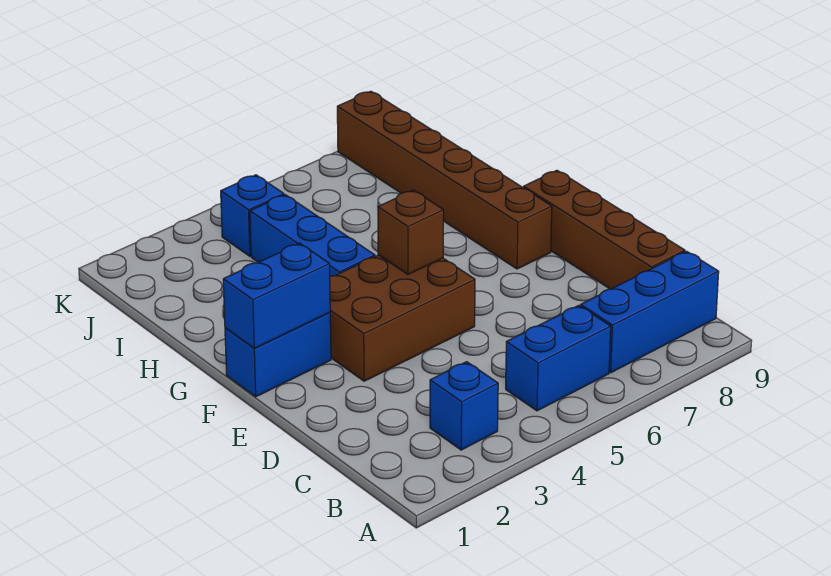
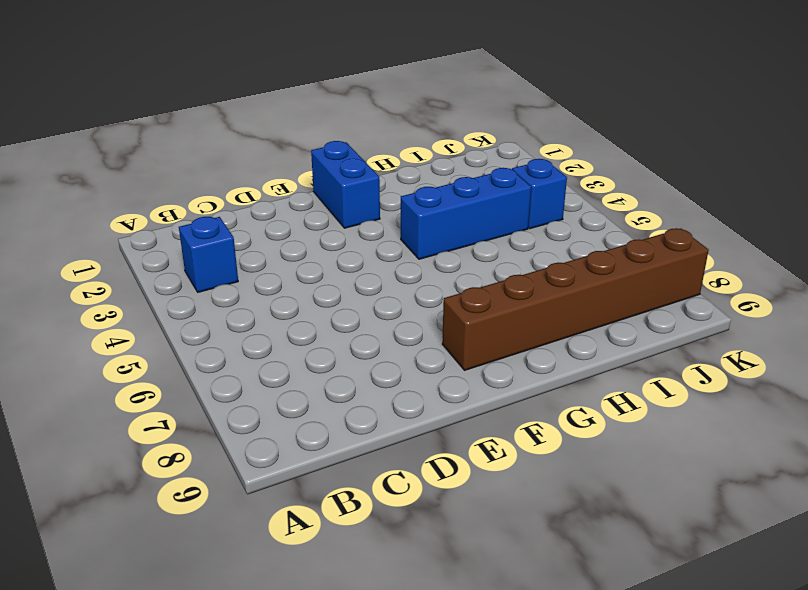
none -> blue brick B5:B6 level 1
none -> blue brick B7:B9 level 1

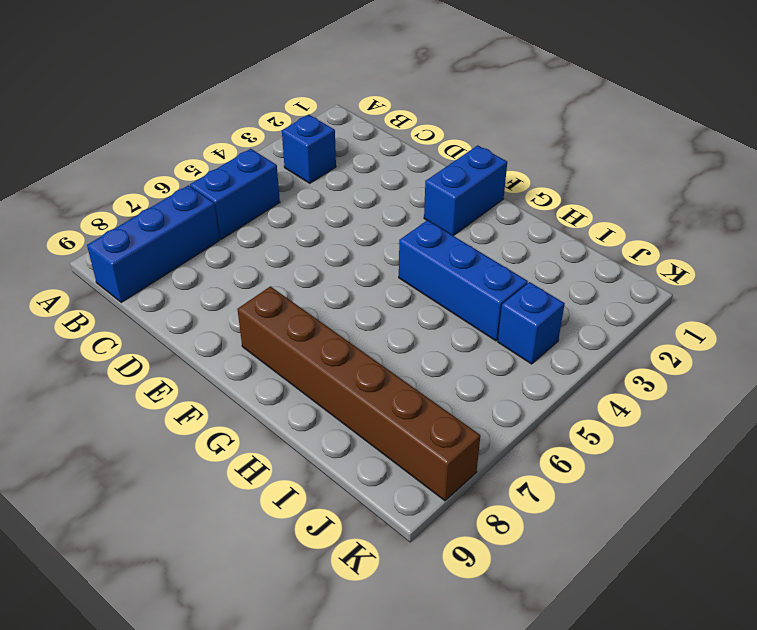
none -> brown brick C9:F9 level 1
none -> brown brick E3:F5 level 1

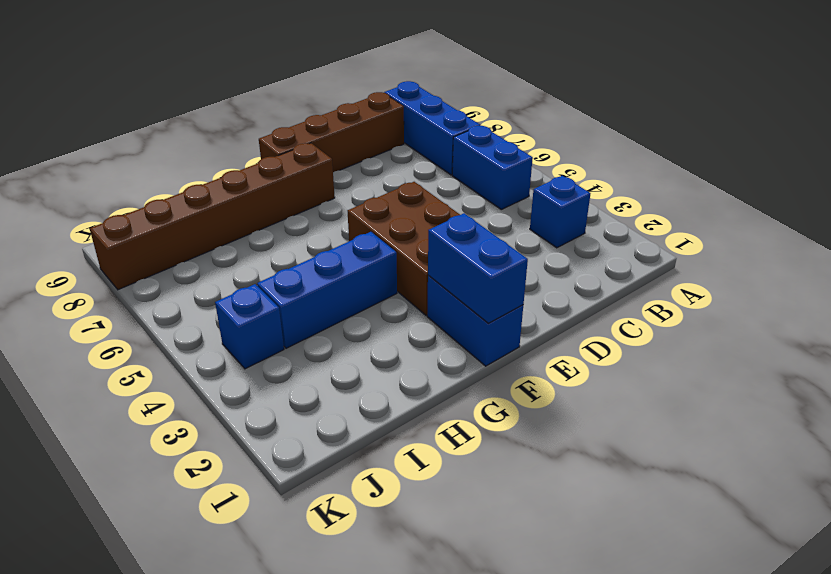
none -> brown brick F5 level 2

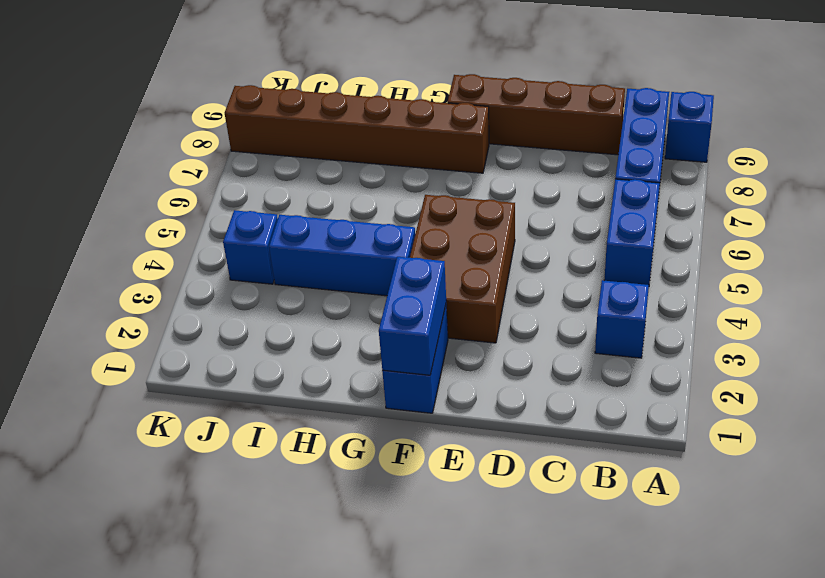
blue brick A9 level 1 -> none
none -> brown brick F5 level 2

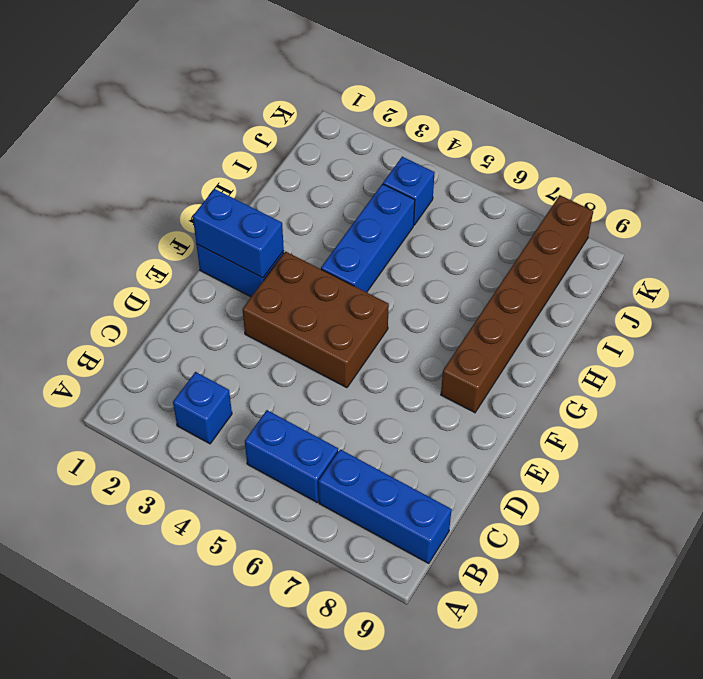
none -> brown brick C9:F9 level 1
none -> brown brick F5 level 2

